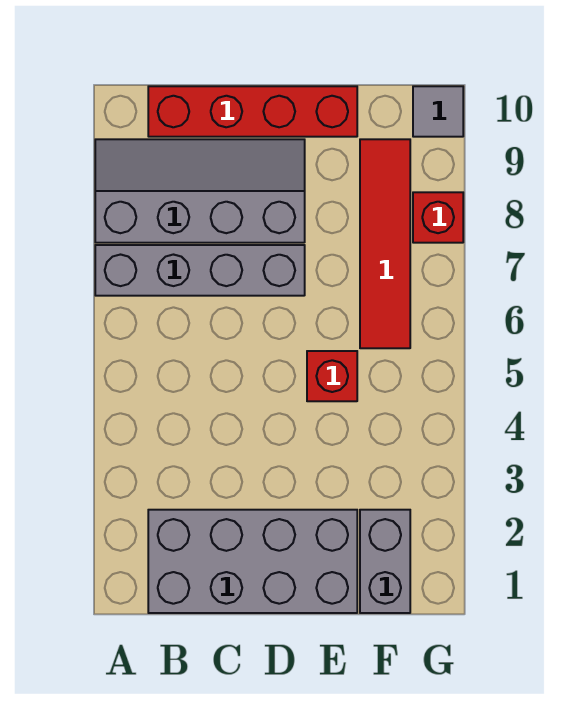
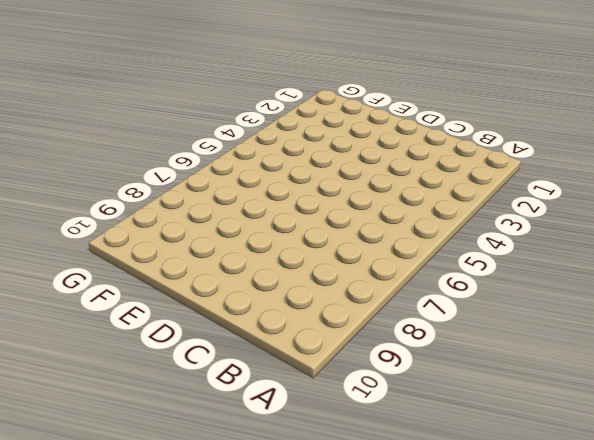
none -> grey brick A7:D7 level 1
none -> grey slope A8:D9 level 1 top 8

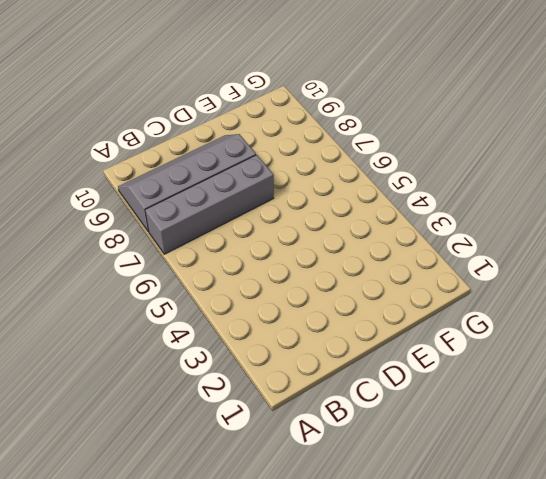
none -> grey brick B1:E2 level 1
none -> red brick B10:E10 level 1

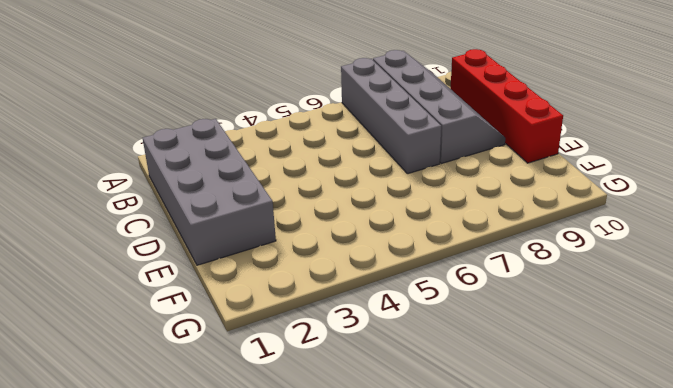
none -> red brick E5 level 1
none -> grey brick F1:F2 level 1

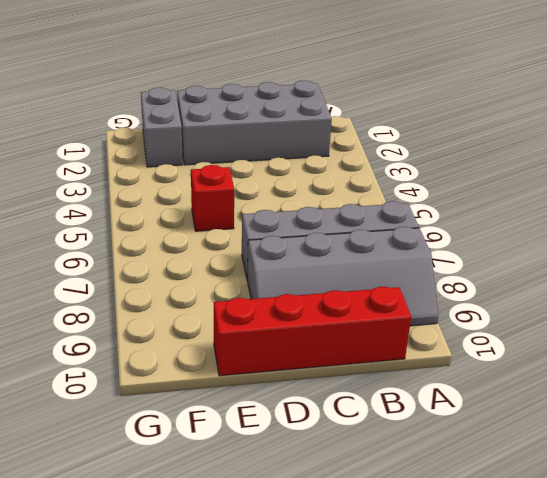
none -> red tile F6:F9 level 1
none -> red brick G8 level 1

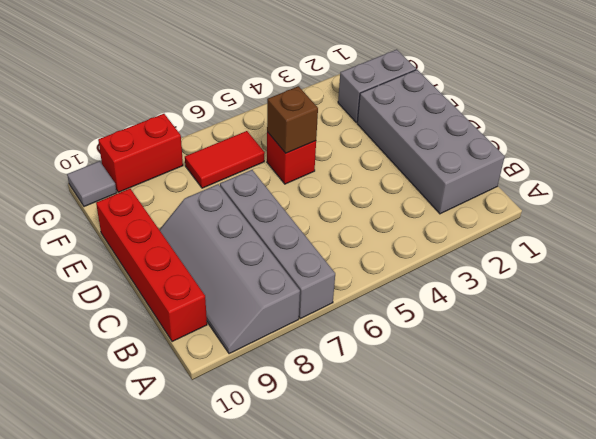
brown brick E5 level 2 -> none
red tile F6:F7 level 1 -> red tile F6:F9 level 1
red brick G8:G9 level 1 -> red brick G8 level 1

